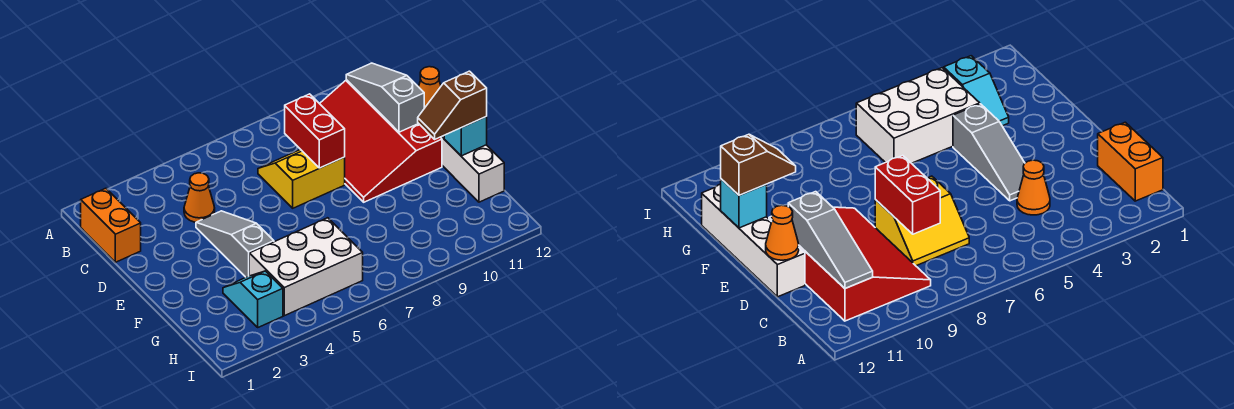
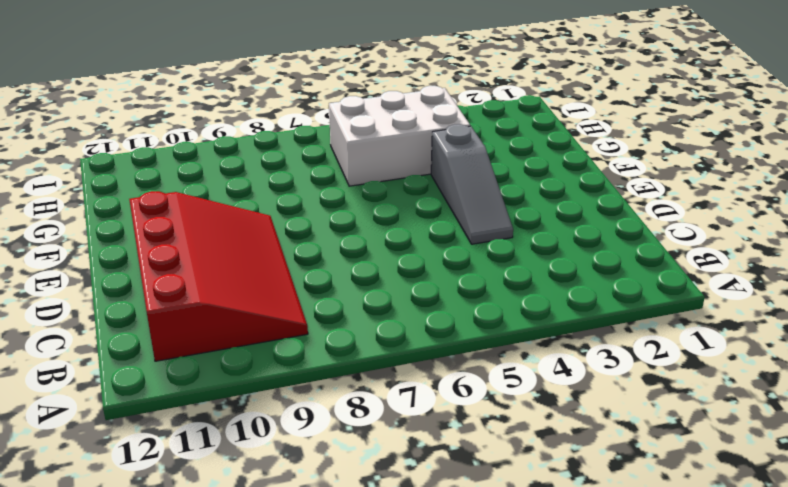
none -> orange brick B1:C1 level 1
none -> orange cone C4 level 1
none -> yellow slope C7:D8 level 1 top D

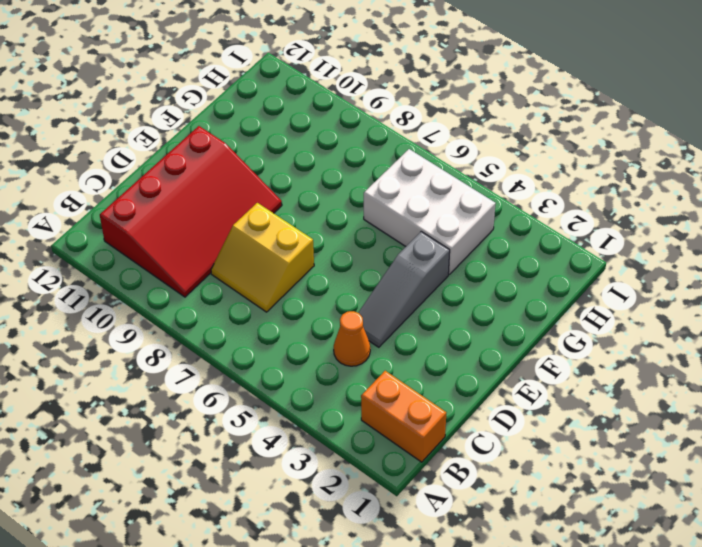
orange brick B1:B2 level 1 -> orange brick B1:C1 level 1
none -> white brick D12:G12 level 1
none -> cyan slope G3:H3 level 1 top H
none -> grey slope B11:D11 level 2 top D

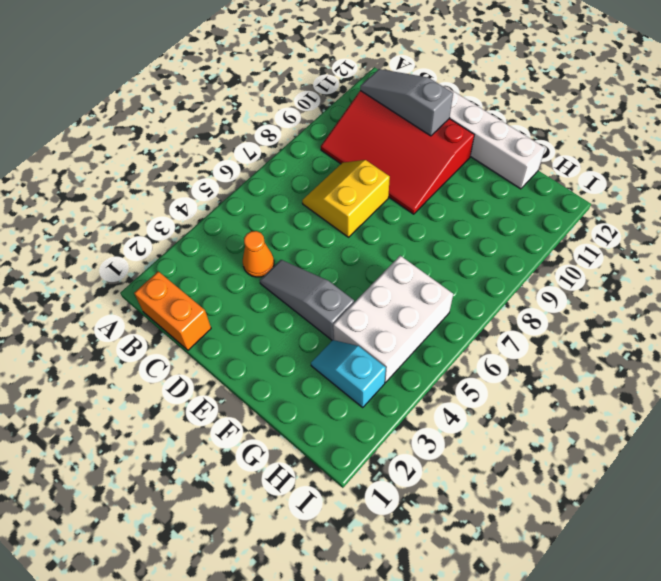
none -> red brick C8:D8 level 2
none -> orange cone D12 level 2
none -> cyan brick F12 level 2

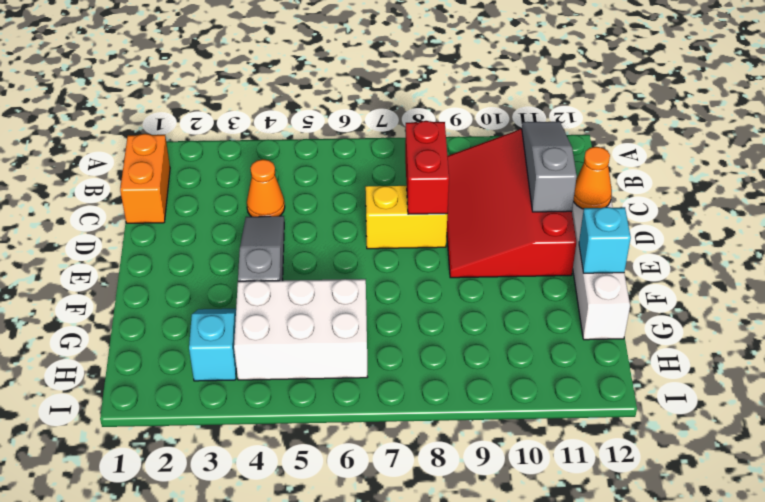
none -> brown slope F11:F12 level 3 top 12

